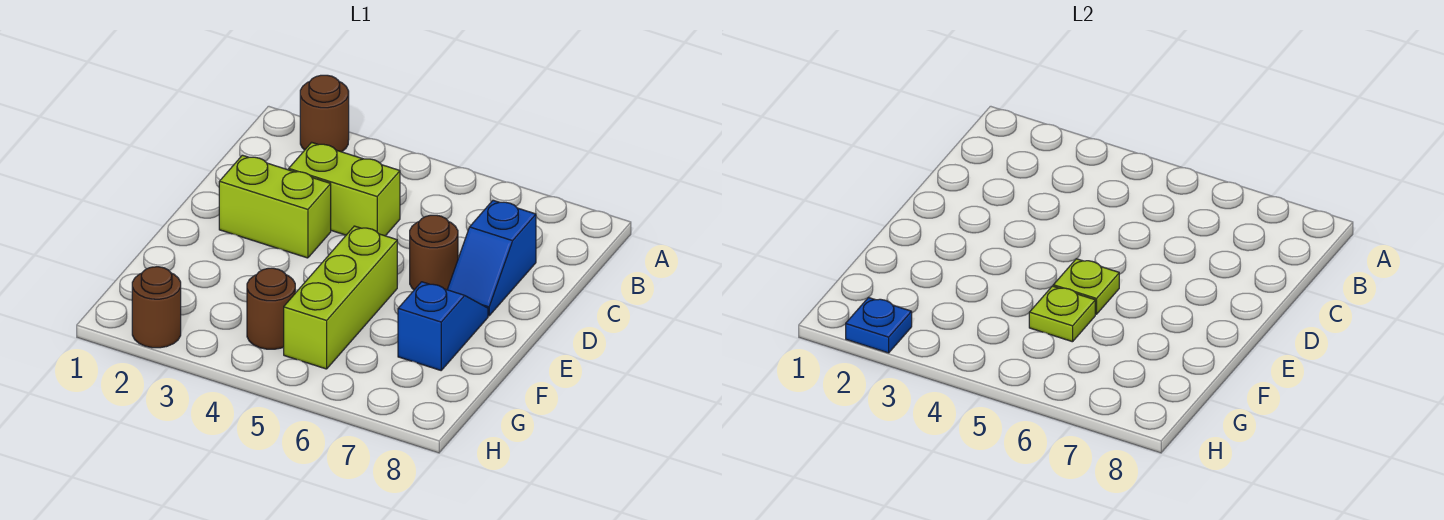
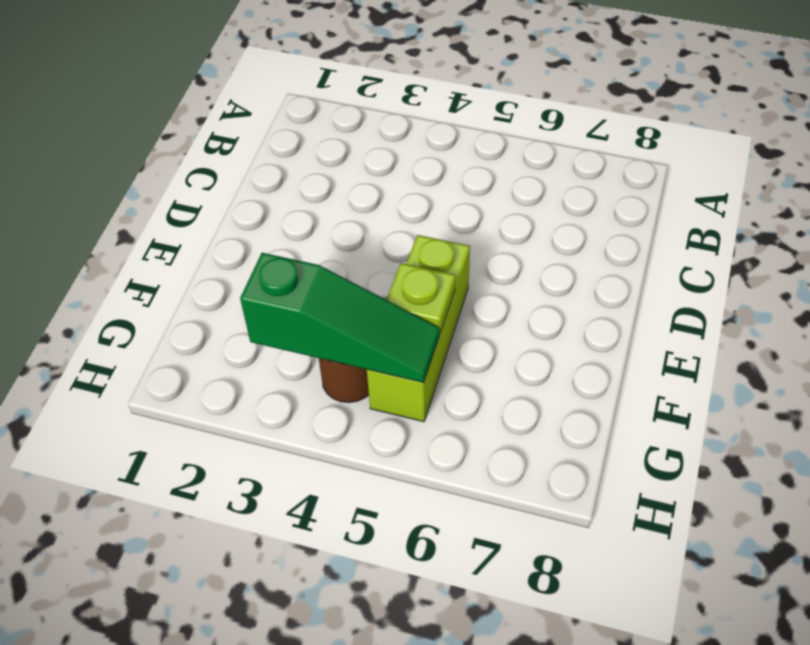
green slope G3:G5 level 2 top 3 -> none
none -> brown round brick A2 level 1
none -> lime brick C3:C4 level 1
none -> blue slope C7:D7 level 1 top C

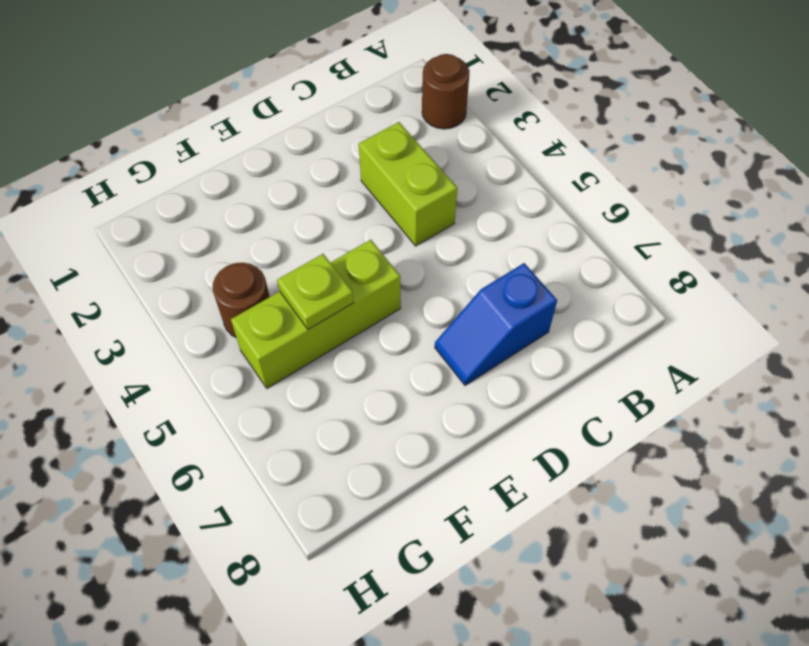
none -> lime brick D2:D3 level 1
none -> brown round brick D6 level 1
none -> blue slope E7:F7 level 1 top F

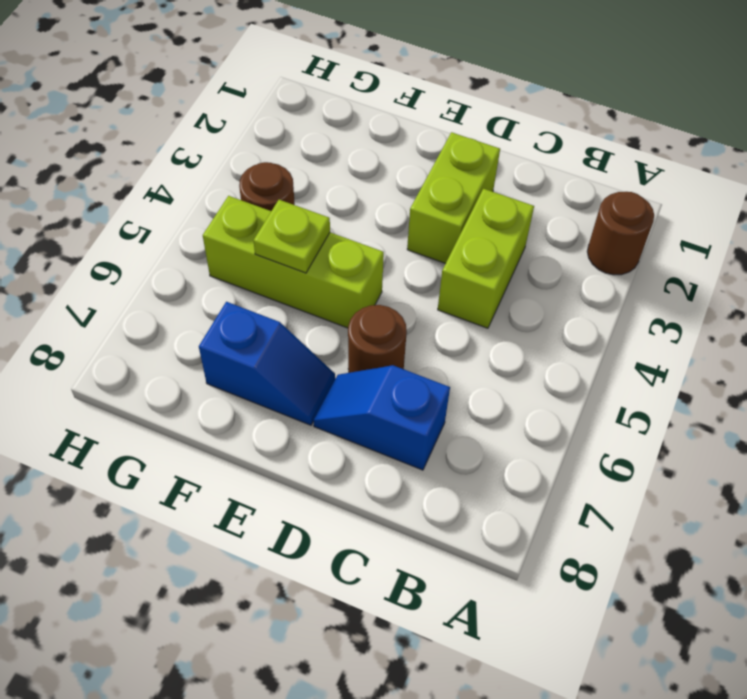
none -> brown round brick H2 level 1
none -> lime plate E5 level 2
none -> blue plate H2 level 2

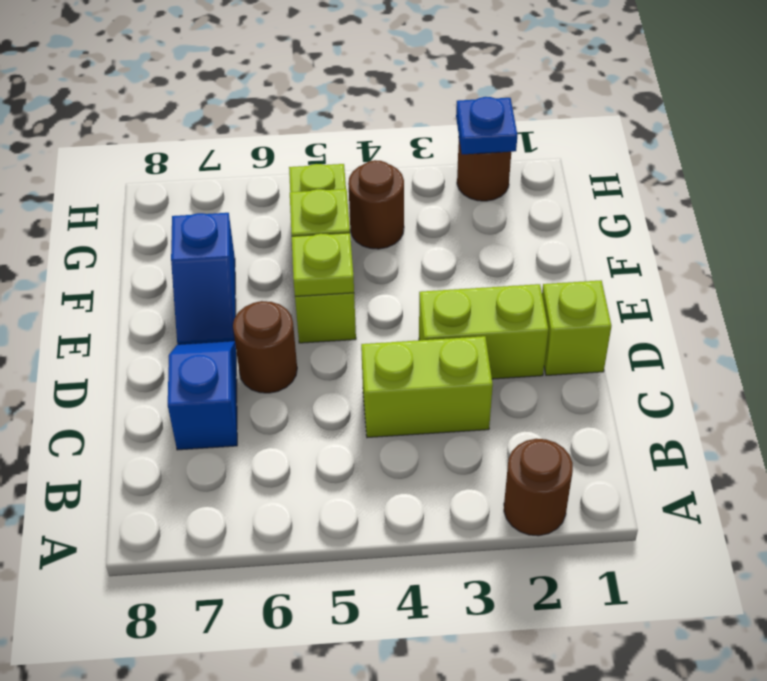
lime brick D1 level 1 -> none

